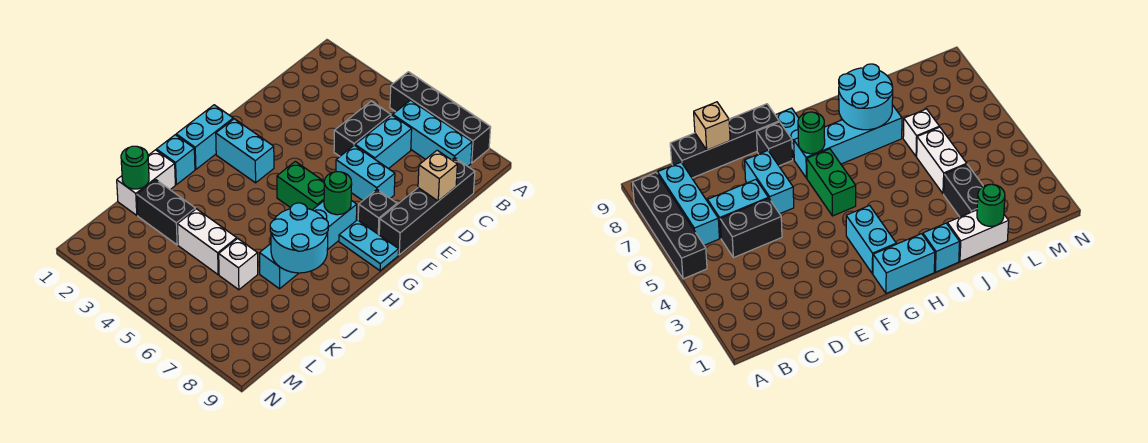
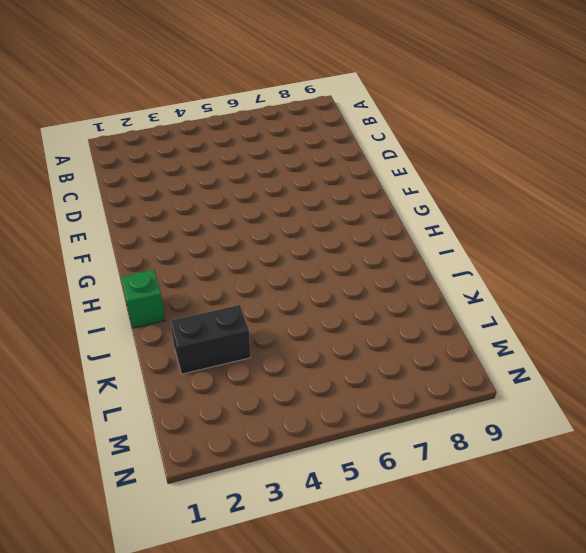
green brick I1 level 1 -> cyan brick I1 level 1
none -> black brick A5:A8 level 1
none -> cyan brick B6:B8 level 1
none -> black brick C5:D5 level 1

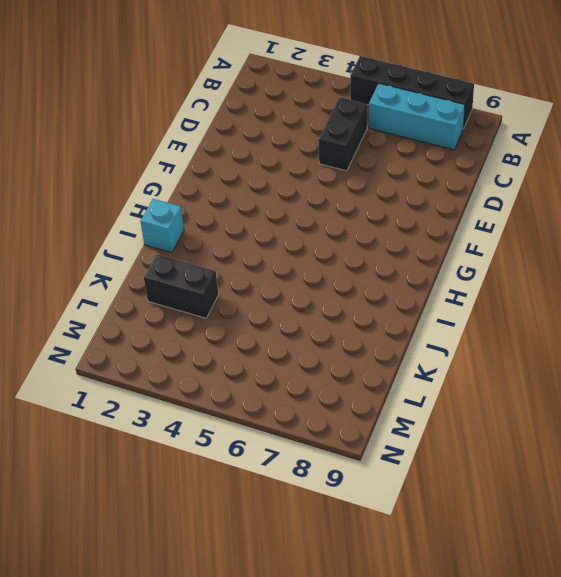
none -> cyan brick C6:D6 level 1
none -> black brick C9:F9 level 1
none -> cyan brick E6:E7 level 1

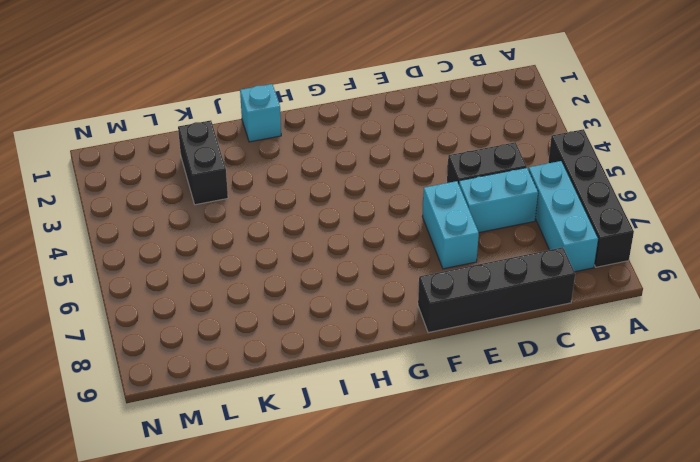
none -> black brick F8 level 1
none -> cyan brick G1:H1 level 1
none -> cyan brick G2:G3 level 1

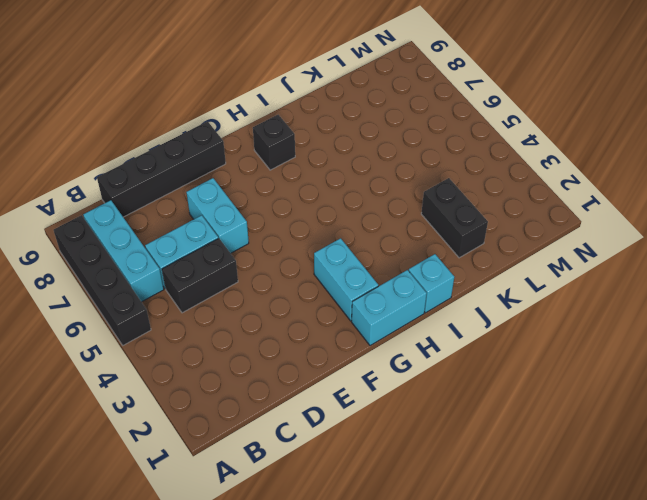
black brick H8 level 1 -> black brick F8 level 1
none -> green brick G5:G6 level 1
none -> cyan brick G7:J7 level 1
none -> cyan plate G8:G9 level 1

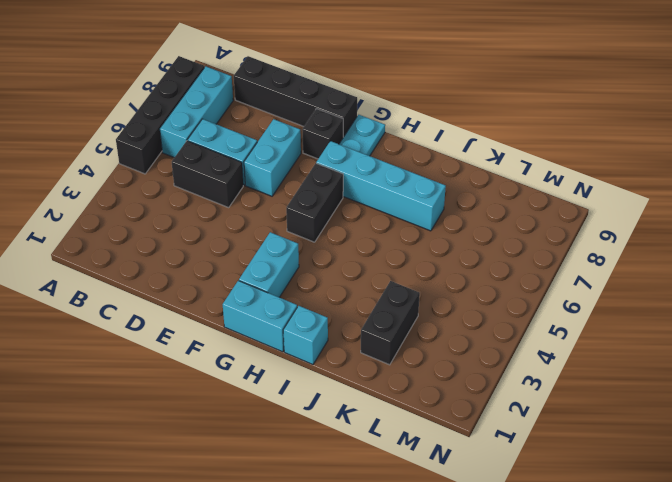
black brick G5:G6 level 1 -> green brick G5:G6 level 1
none -> white brick J1:K1 level 1
none -> white brick K4:K5 level 1
none -> white brick K6 level 1

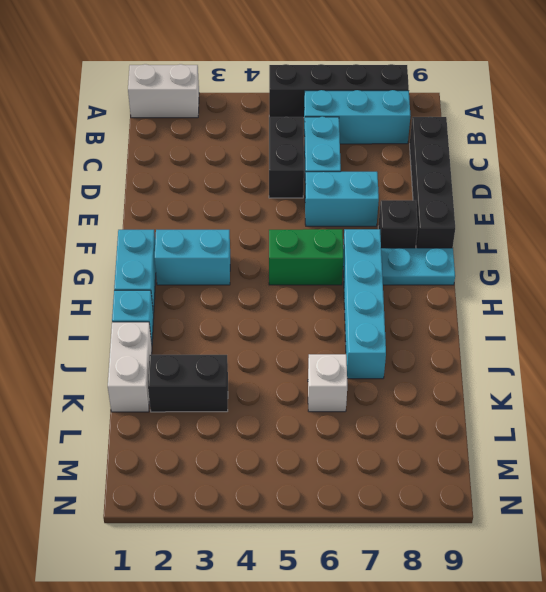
white brick A1:A2 level 1 -> white brick K4:K5 level 1
none -> tan brick D9 level 2
none -> green round brick G7 level 2
none -> cyan round brick I7:J8 level 2

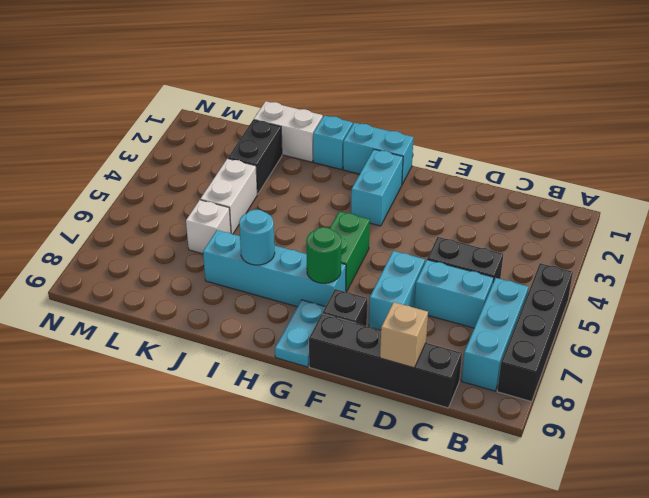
cyan round brick I7 level 2 -> cyan round brick I7:J8 level 2
none -> green round brick K1 level 2

